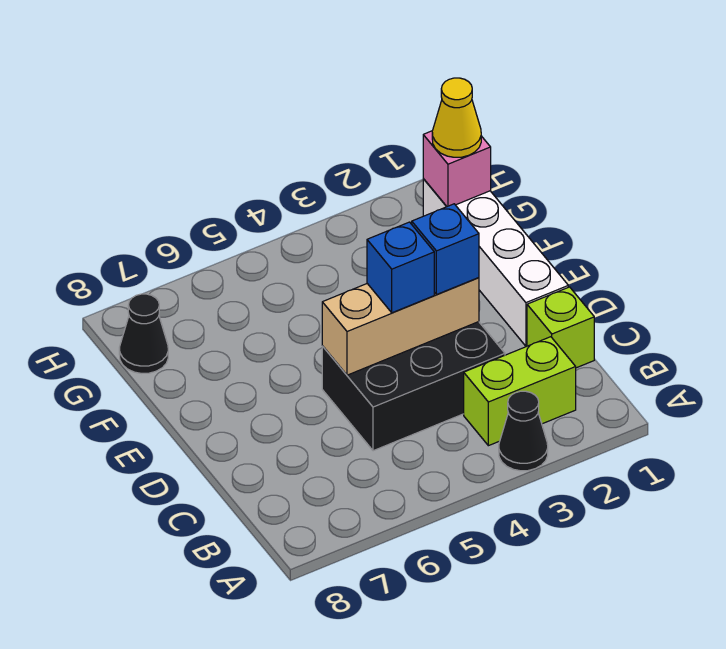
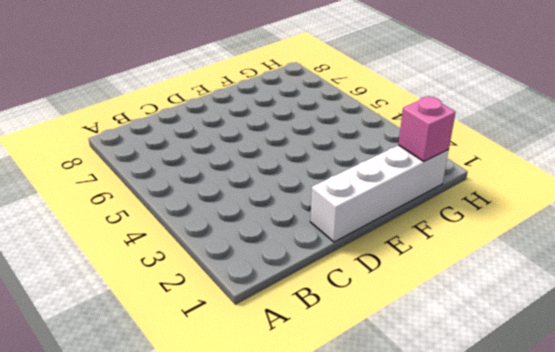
none -> black cone A3 level 1
none -> lime brick B2:B3 level 1

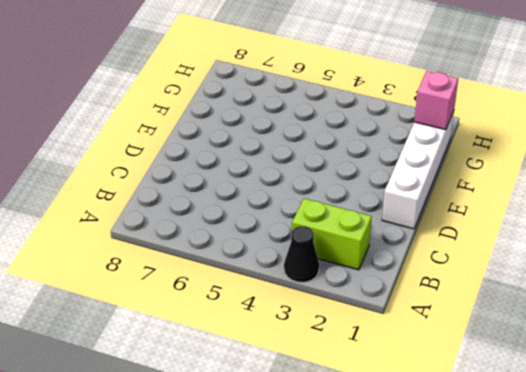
none -> lime brick C1 level 1
none -> black brick C3:D5 level 1

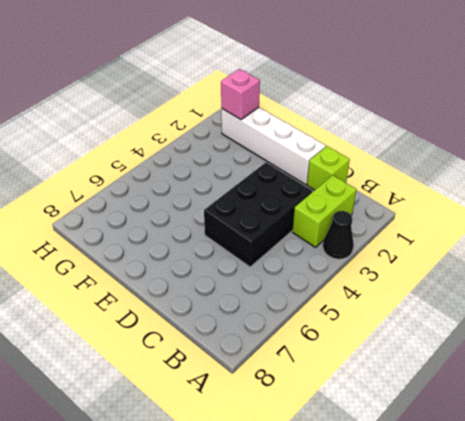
none -> black cone G8 level 1
none -> tan brick D3:D5 level 2

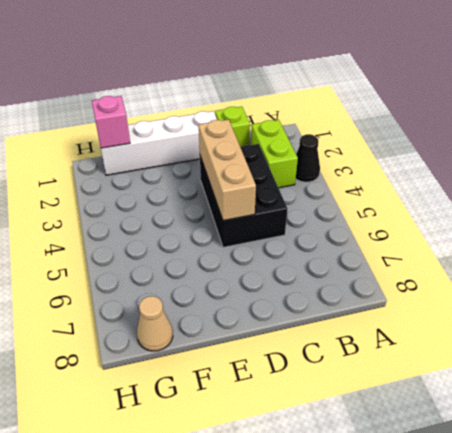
tan cone G8 level 1 -> black cone G8 level 1
none -> blue brick D3 level 3
none -> blue brick D4 level 3

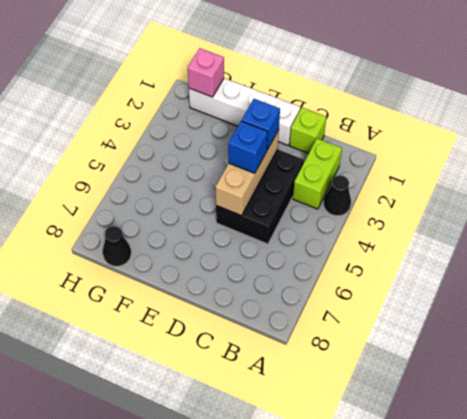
none -> yellow cone G1 level 3

